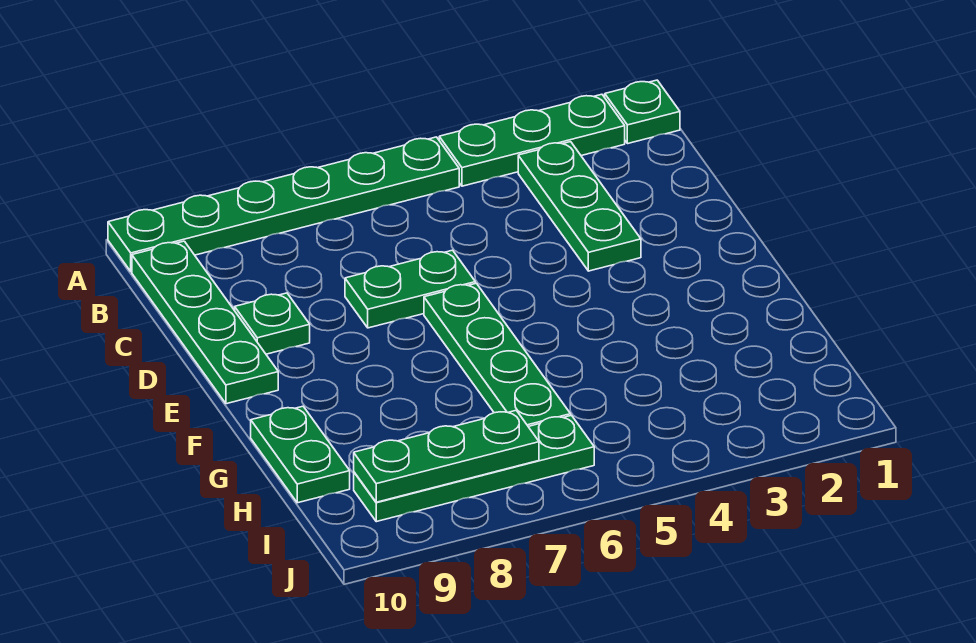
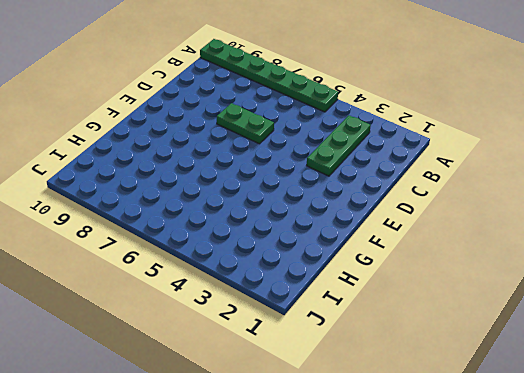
none -> green plate A1 level 1
none -> green plate A2:A4 level 1

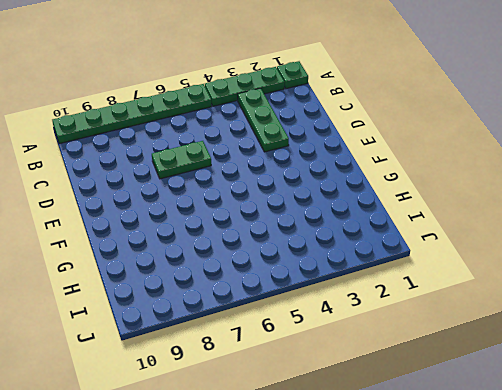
none -> green plate B10:E10 level 1
none -> green plate D9 level 1

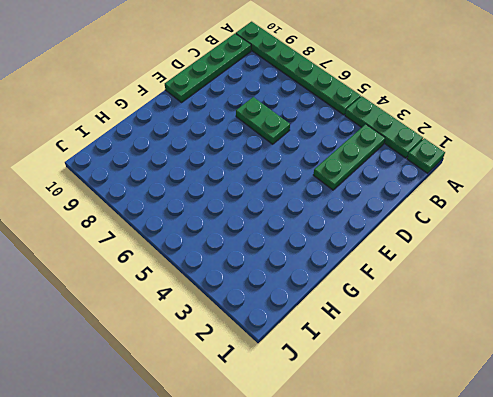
none -> green plate D9 level 1
none -> green plate E6:H6 level 1

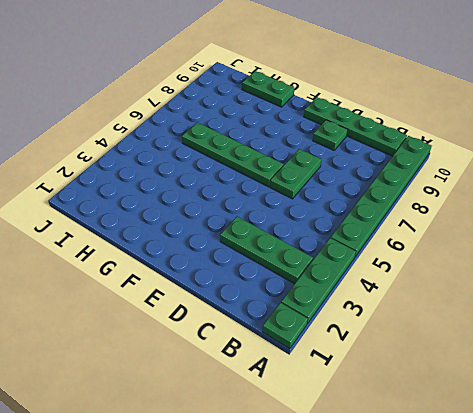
none -> green plate I6:I9 level 1
none -> green plate I7:I9 level 2

